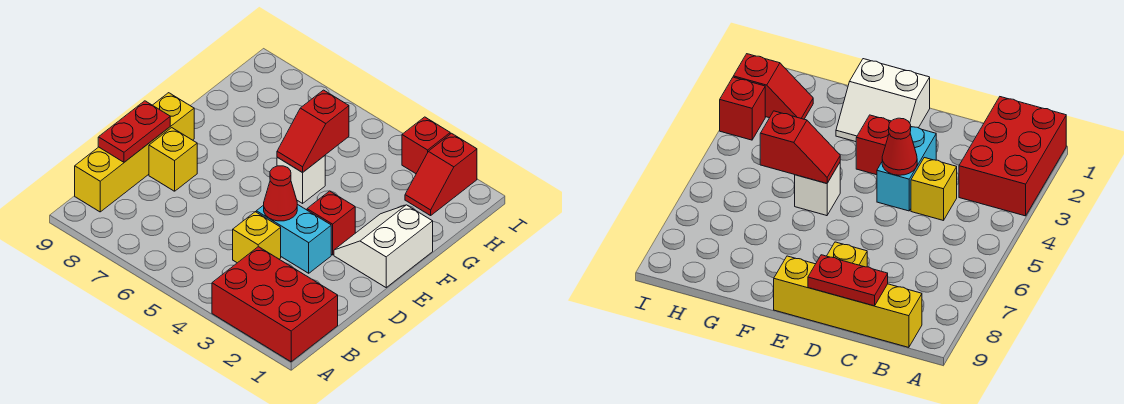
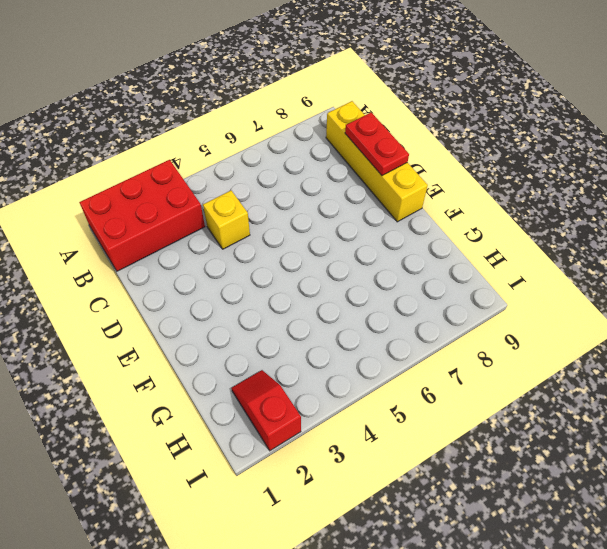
none -> cyan brick D3:D4 level 1
none -> yellow brick D8 level 1
none -> white slope E1:F2 level 1 top 1

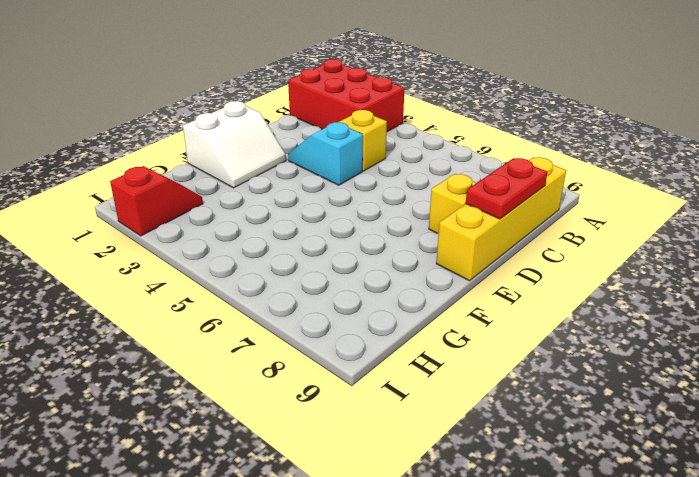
cyan slope D3:D4 level 1 top 4 -> cyan brick D3:D4 level 1
none -> red brick E3 level 1
none -> white brick F5 level 1
none -> red brick I3 level 1

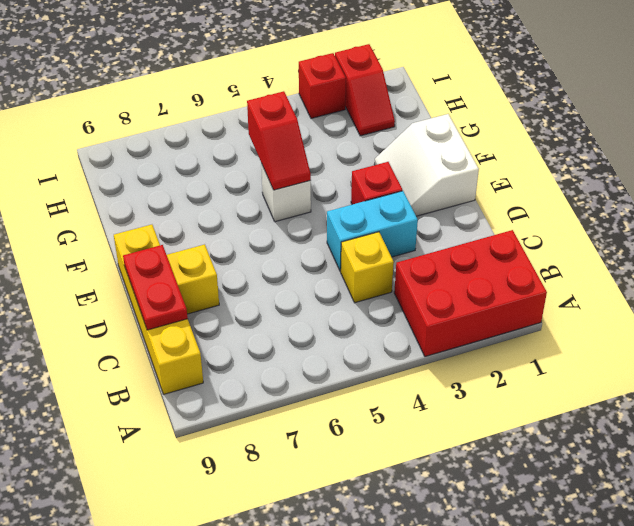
none -> red cone D4 level 2

